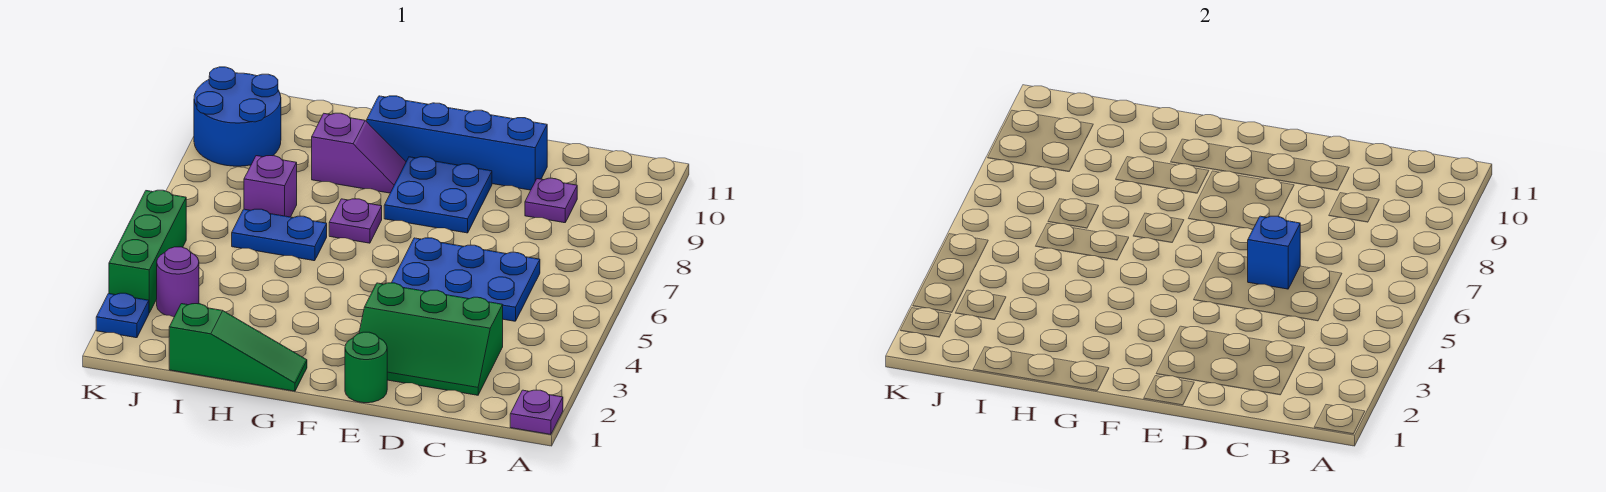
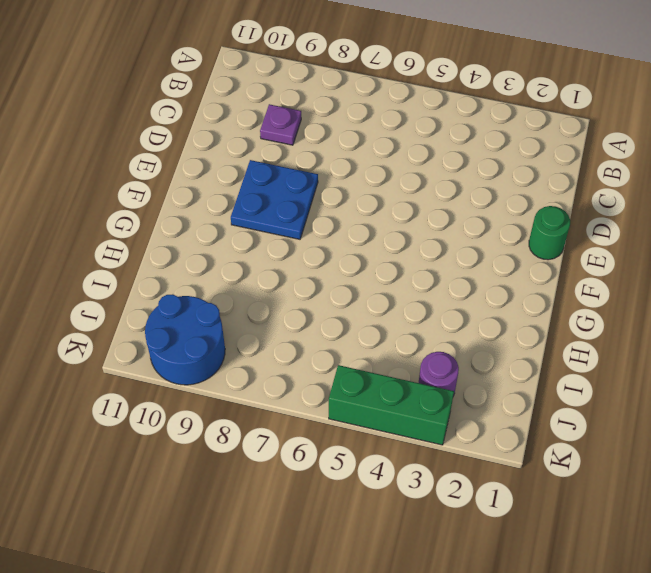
none -> purple plate A1 level 1
none -> green slope C2:E3 level 1 top 3
none -> blue plate C5:E6 level 1

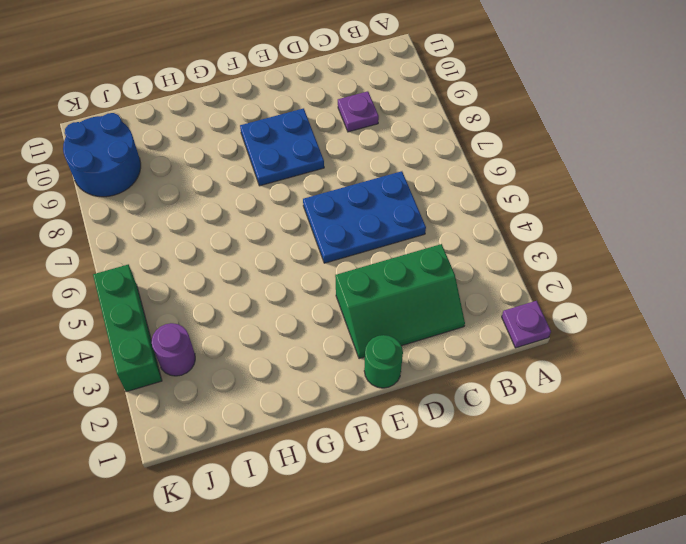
none -> blue brick D10:G10 level 1
none -> green slope G1:I1 level 1 top I
none -> purple plate G7 level 1

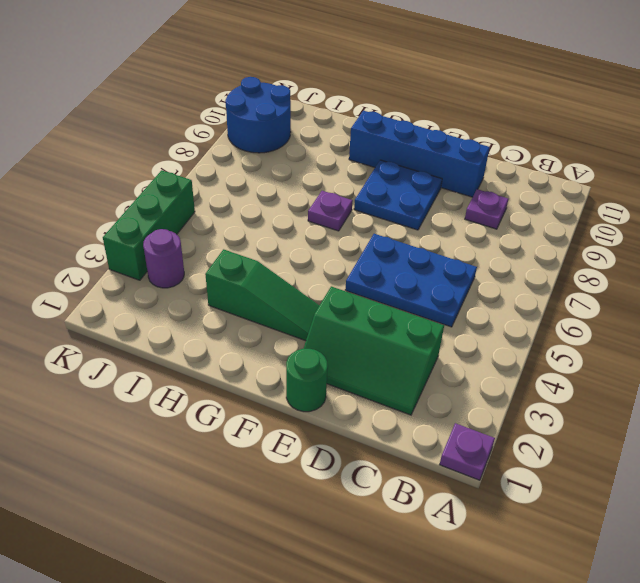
green slope F3:H3 level 1 top H -> green slope G1:I1 level 1 top I
none -> purple slope G9:H9 level 1 top H
none -> blue plate H6:I6 level 1
none -> purple brick I7 level 1

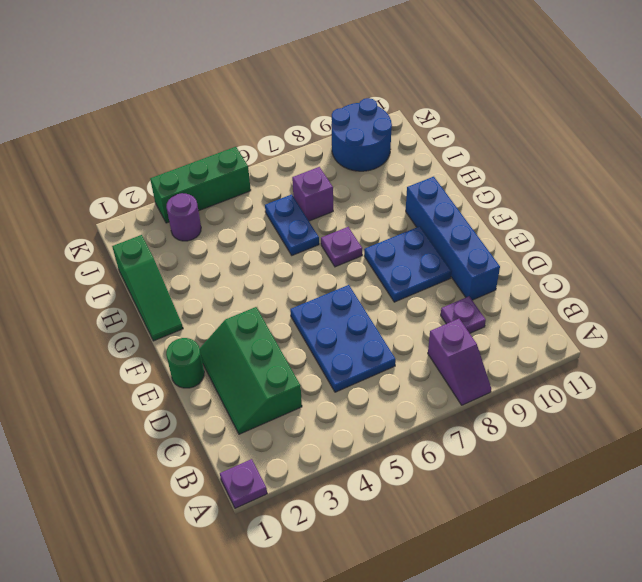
purple slope A8:B8 level 1 top B -> purple slope G9:H9 level 1 top H
none -> blue plate K2 level 1
none -> blue brick D6 level 2

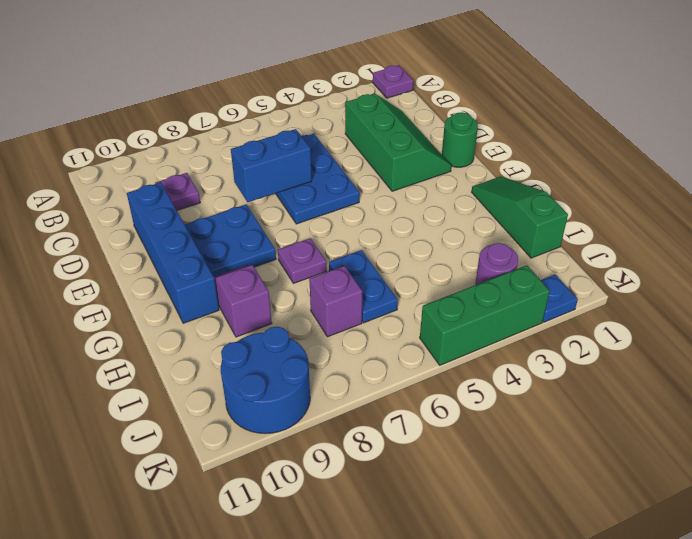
blue brick D6:D7 level 2 -> blue brick D6 level 2

